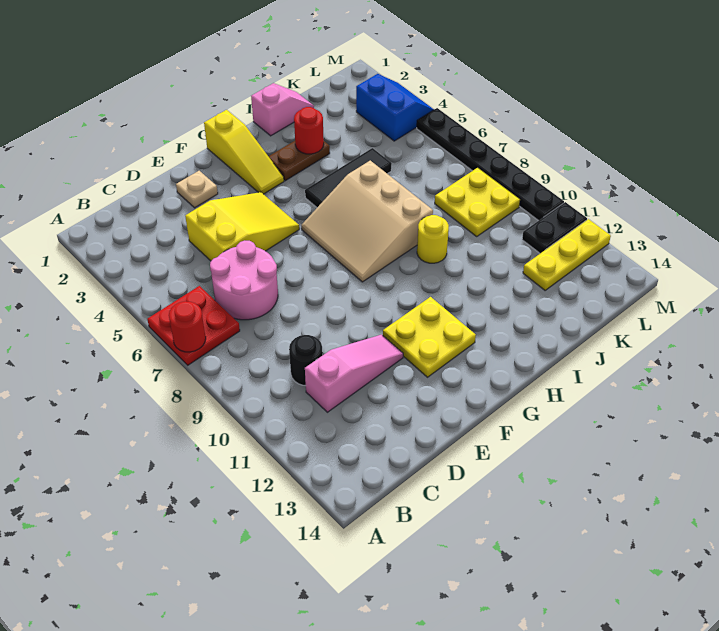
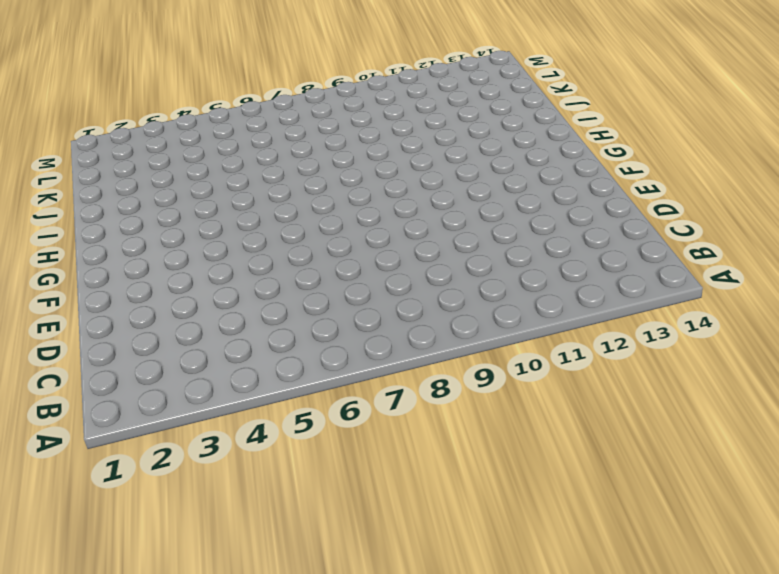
none -> red plate A6:B7 level 1
none -> pink round brick C6:D7 level 1
none -> black round brick C10 level 1

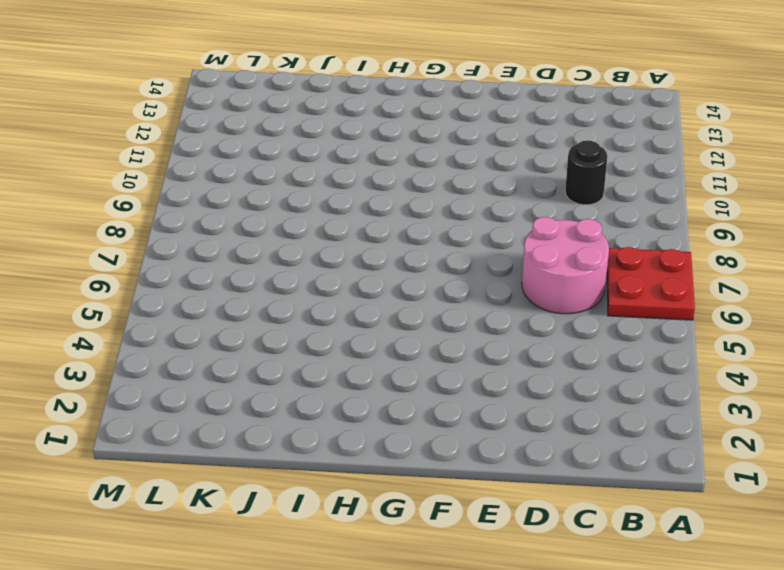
none -> pink slope C11:E11 level 1 top C
none -> yellow slope D4:F5 level 1 top D
none -> tan plate E2 level 1

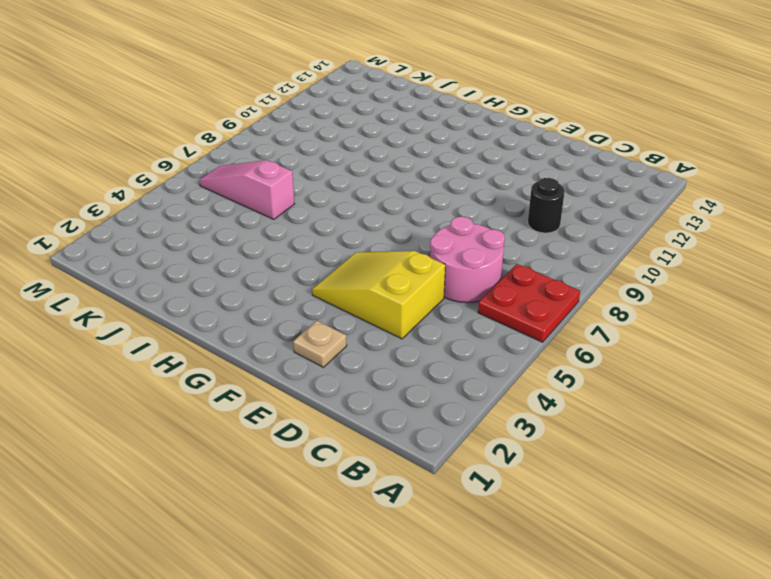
pink slope J6:L6 level 1 top J -> pink slope C11:E11 level 1 top C
none -> yellow plate F11:G12 level 1
none -> yellow slope G1:G3 level 1 top 1
none -> tan slope G6:I8 level 1 top I

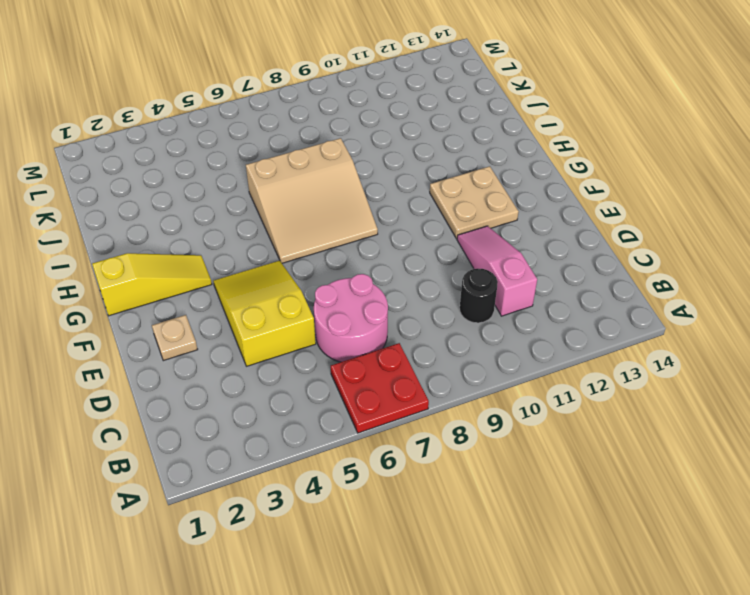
tan plate F11:G12 level 1 -> yellow plate F11:G12 level 1
none -> brown plate H3:I3 level 1
none -> black tile H5:J5 level 1
none -> pink slope I1:J1 level 1 top I

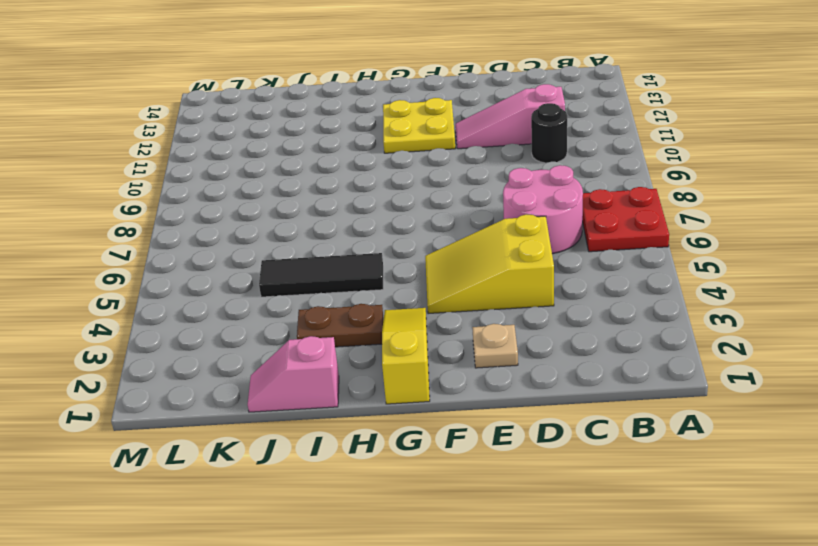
none -> tan slope G6:I8 level 1 top I
none -> yellow round brick I9 level 1
none -> yellow plate K8:L9 level 1

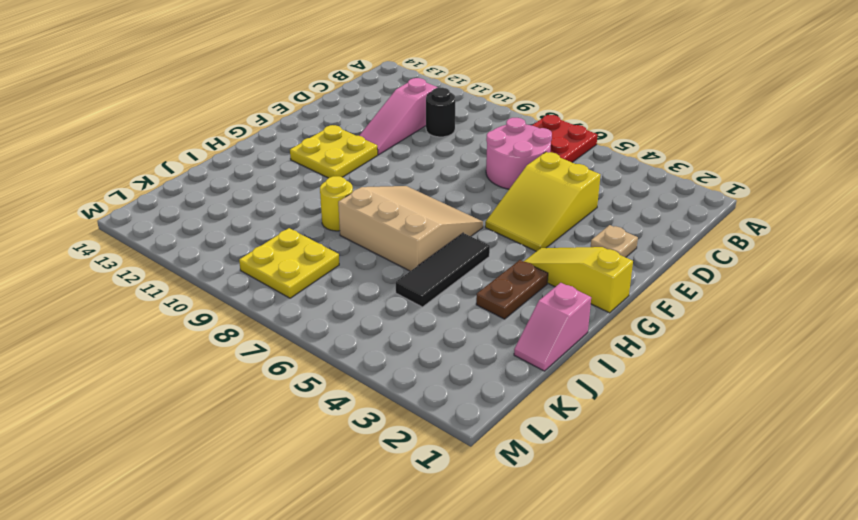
none -> yellow plate K12:M12 level 1
none -> blue slope L3:M4 level 1 top L
none -> black plate L11:M11 level 1

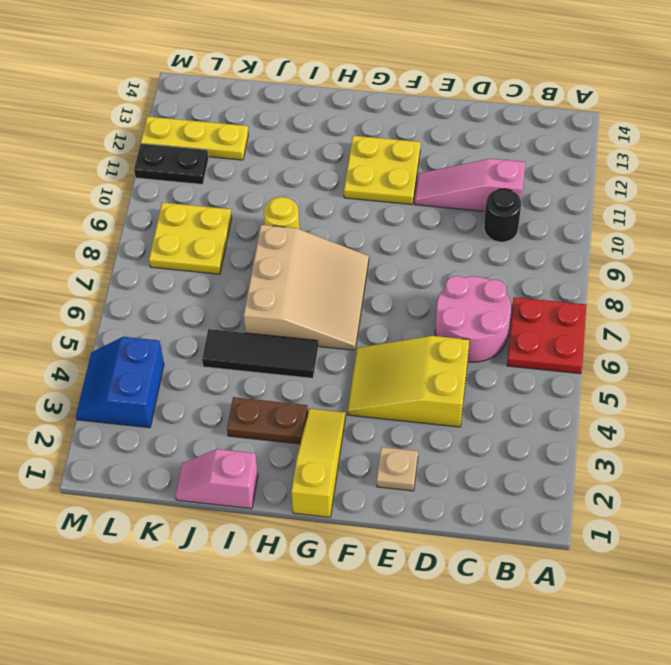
none -> black plate M5:M10 level 1
none -> red round brick A7 level 2
none -> red round brick I3 level 2

